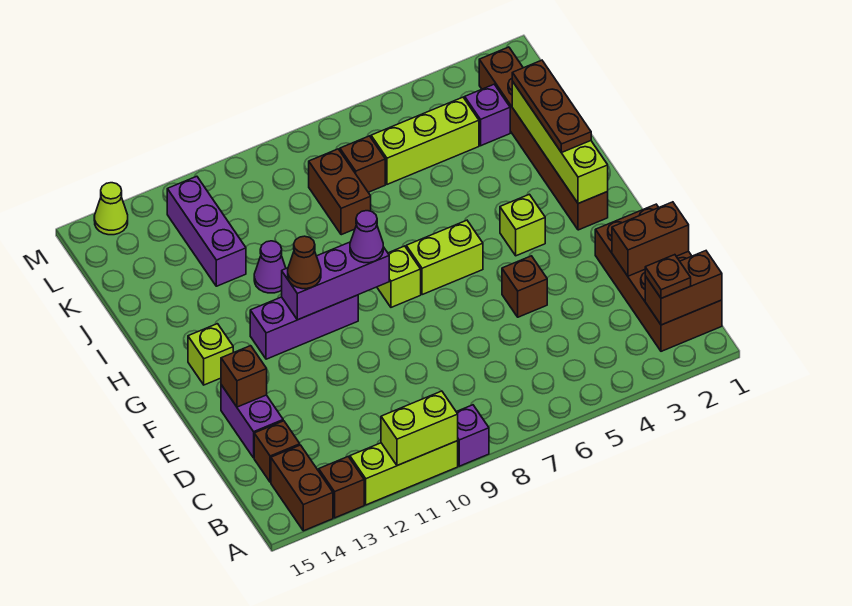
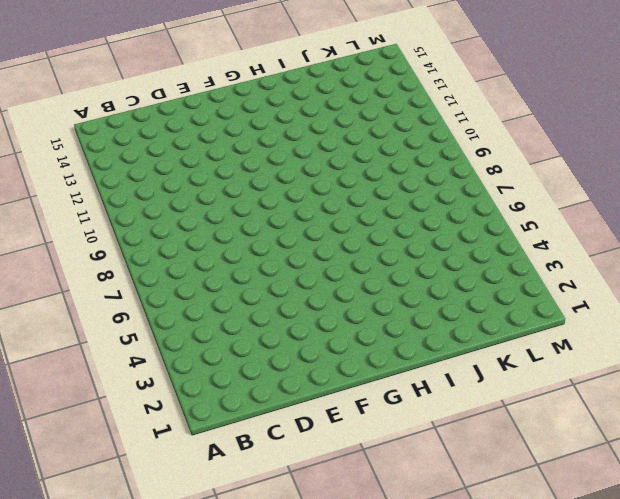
none -> purple brick A9 level 1
none -> lime brick A10:A12 level 1
none -> brown brick A13 level 1
none -> brown brick A14:B14 level 1

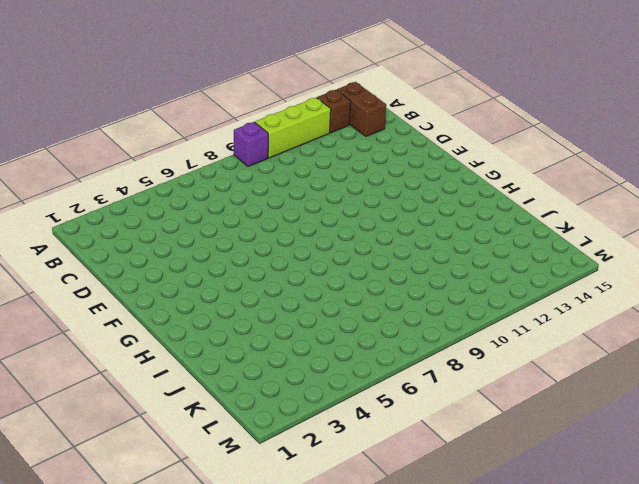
none -> brown brick B1:E2 level 1
none -> brown brick C14 level 1
none -> purple brick D14:E14 level 1
none -> brown brick E5 level 1

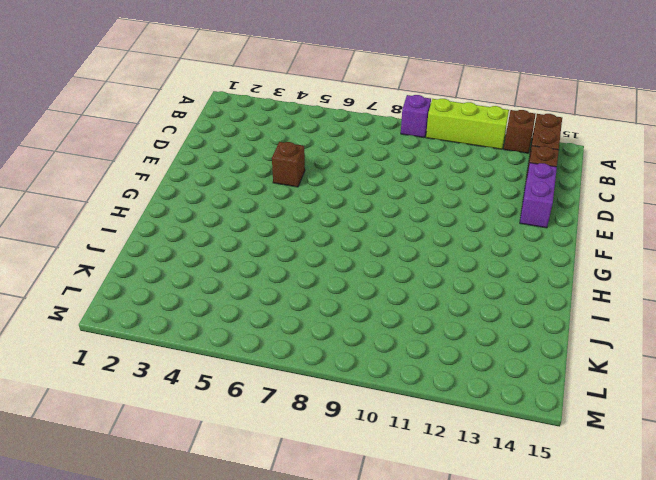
none -> brown brick B1:E2 level 1
none -> brown brick G2:L2 level 1
none -> lime brick G4 level 1
none -> lime brick G6:G7 level 1

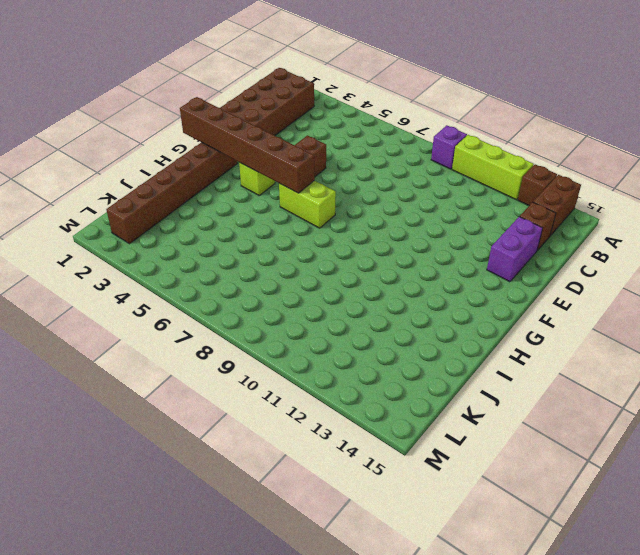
brown brick G1:G6 level 2 -> lime brick G2:J2 level 2
none -> lime brick G8 level 1
none -> purple brick G10:G12 level 1
none -> lime brick G14 level 1
none -> purple cone I11 level 1

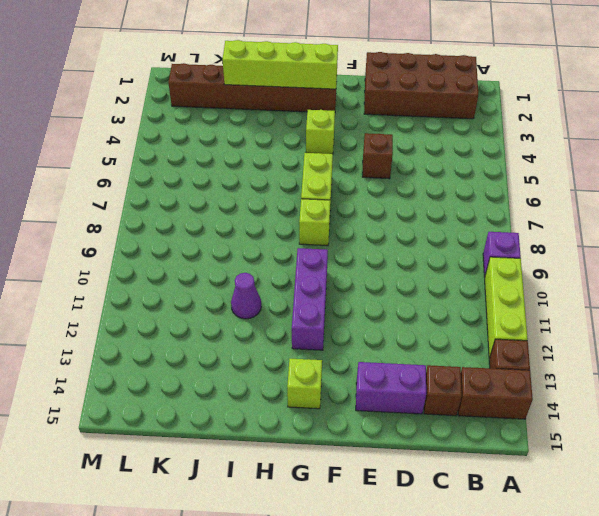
none -> brown brick J8:K8 level 1
none -> purple brick J12:L12 level 1
none -> purple brick K3 level 1
none -> lime brick K4:K6 level 1

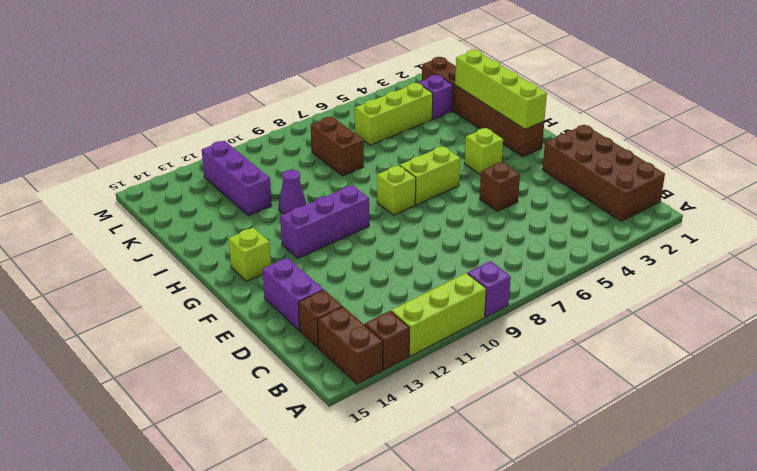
none -> brown brick K7 level 1
none -> lime cone M14 level 1
none -> lime brick A10:A11 level 2
none -> brown brick B1:B2 level 2

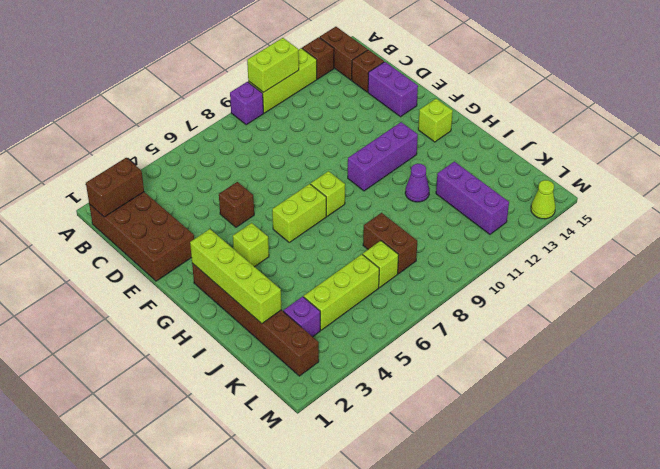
lime brick K7 level 1 -> brown brick K7 level 1
none -> brown brick D1:D2 level 2
none -> brown brick E14 level 2
none -> purple brick G9:G11 level 2
none -> brown plate B2 level 3

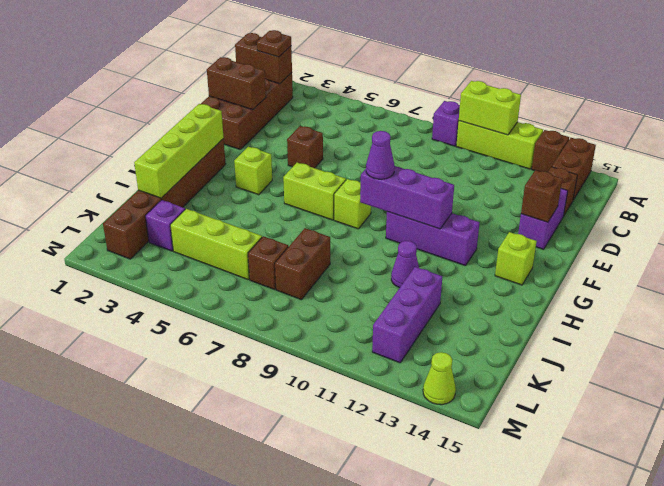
none -> brown cone G11 level 3
none -> brown plate H2:J2 level 3

